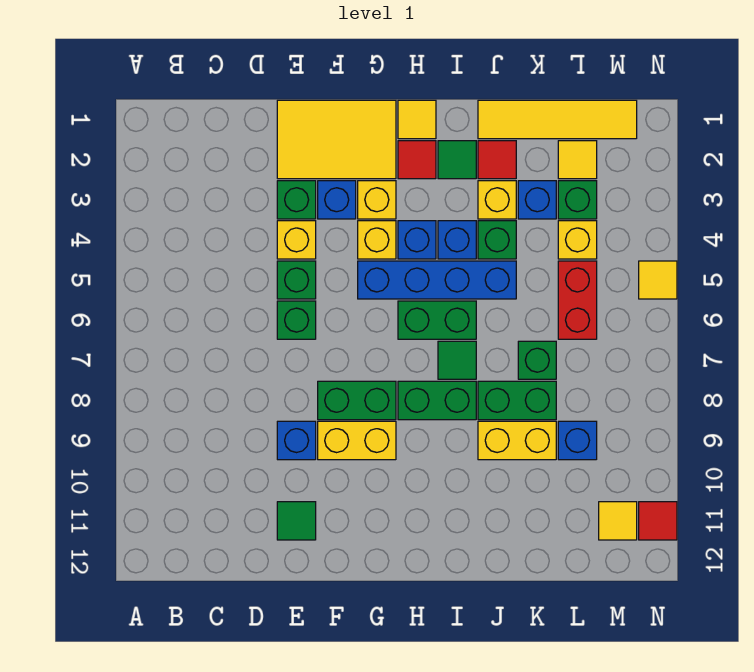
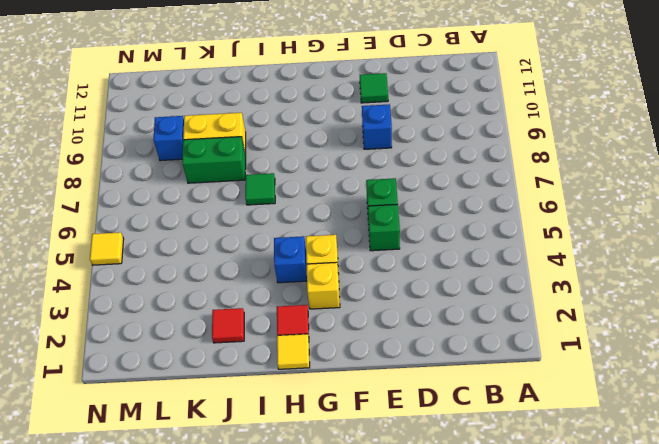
none -> yellow tile E1:G2 level 1
none -> green brick E3 level 1
none -> yellow brick E4 level 1
none -> blue brick F3 level 1

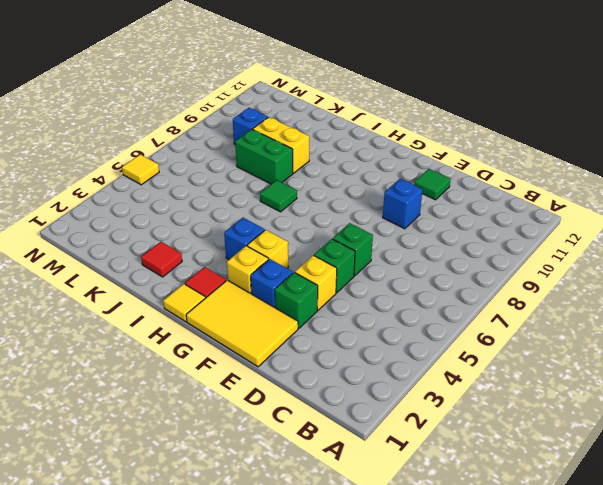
none -> green brick F8:G8 level 1
none -> yellow brick F9:G9 level 1
none -> blue brick G5:J5 level 1
none -> green brick H6:I6 level 1

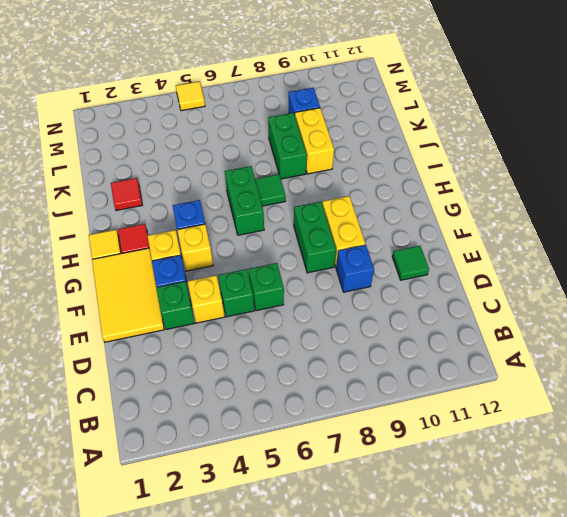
none -> blue brick G5:J5 level 1
none -> green brick H8:I8 level 1
none -> green tile I2 level 1
none -> blue brick I4 level 1

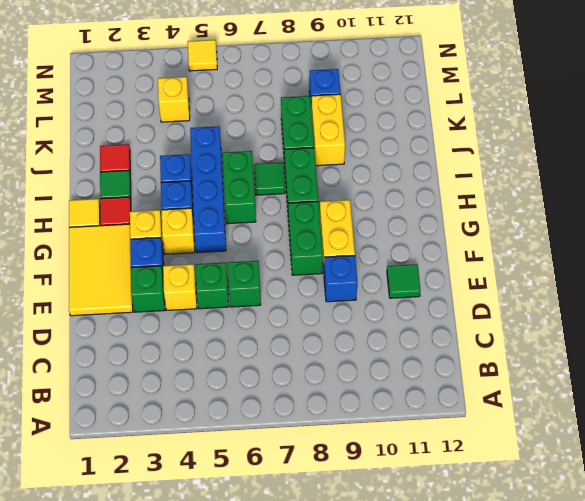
none -> yellow tile J1:M1 level 1
none -> yellow brick J3 level 1
none -> green brick J4 level 1
none -> blue brick K3 level 1

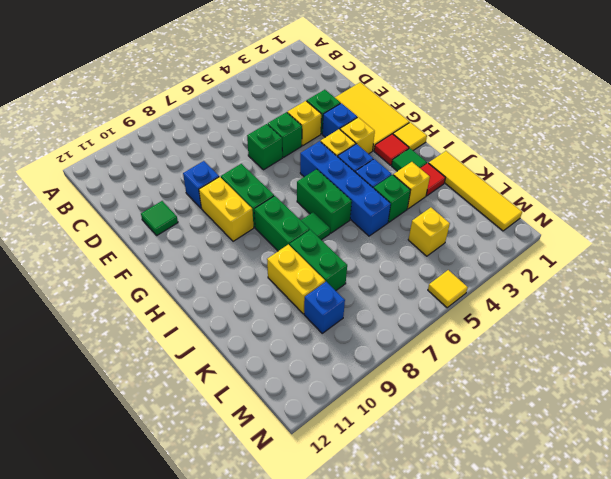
none -> blue brick K3 level 1
none -> green brick K7 level 1
none -> yellow tile L2 level 1
none -> green brick L3 level 1

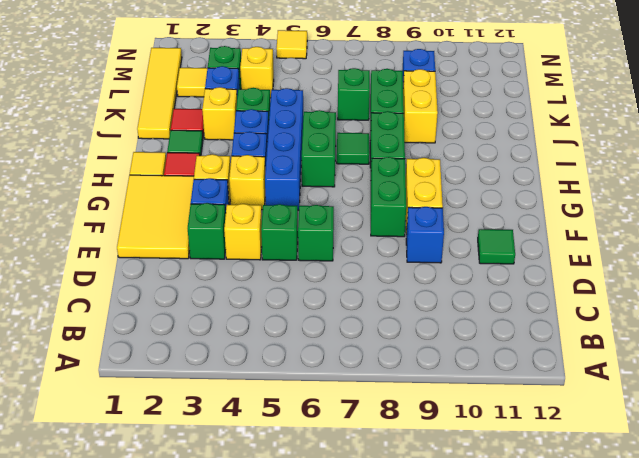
none -> red brick L5:L6 level 1
none -> yellow tile M11 level 1
none -> red tile N11 level 1

